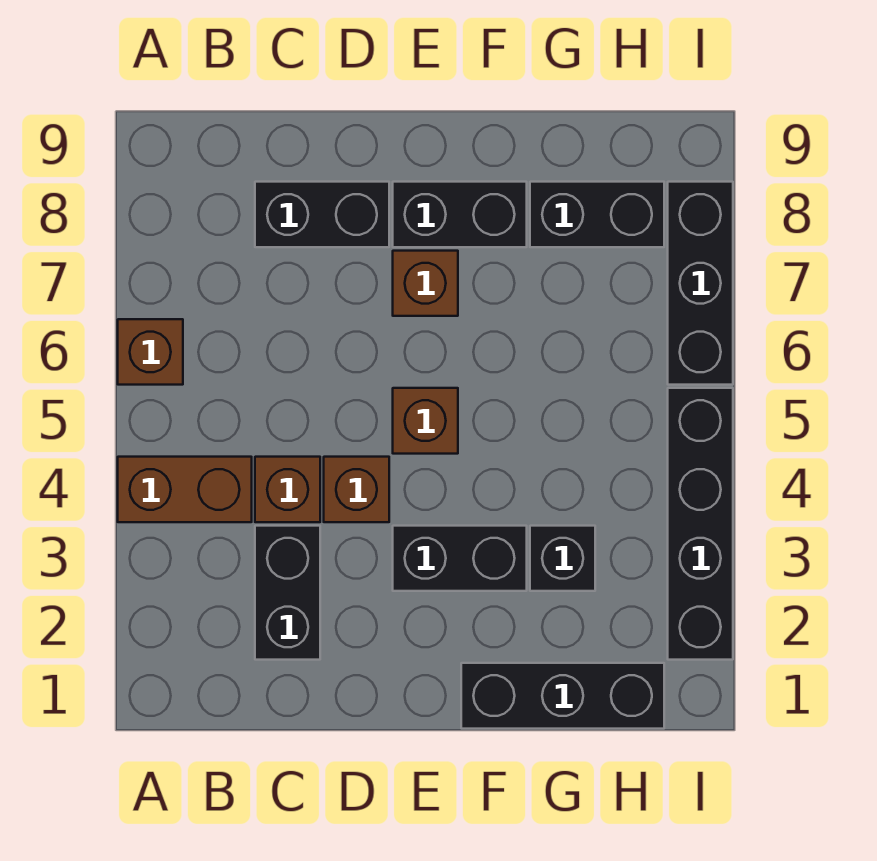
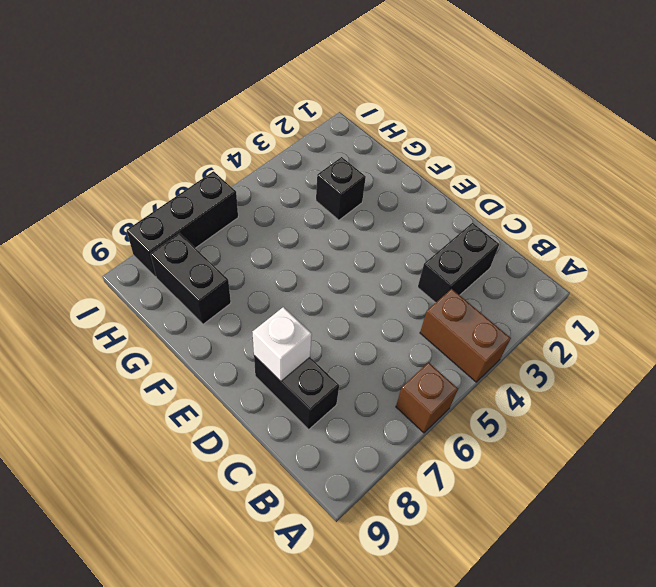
white brick D8 level 2 -> none
none -> brown brick C4 level 1
none -> brown brick D4 level 1
none -> black brick E3:F3 level 1

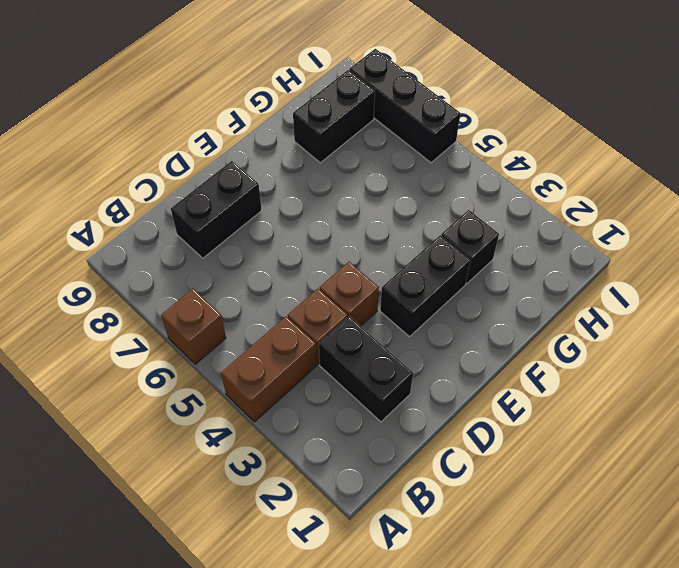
none -> brown brick E5 level 1
none -> brown brick E7 level 1
none -> black brick E8:F8 level 1

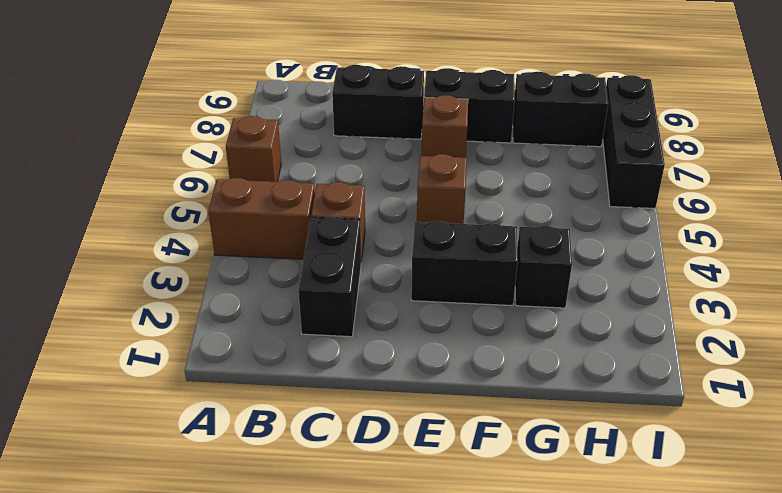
none -> brown brick D4 level 1
none -> black brick F1:H1 level 1
none -> black brick I2:I5 level 1

